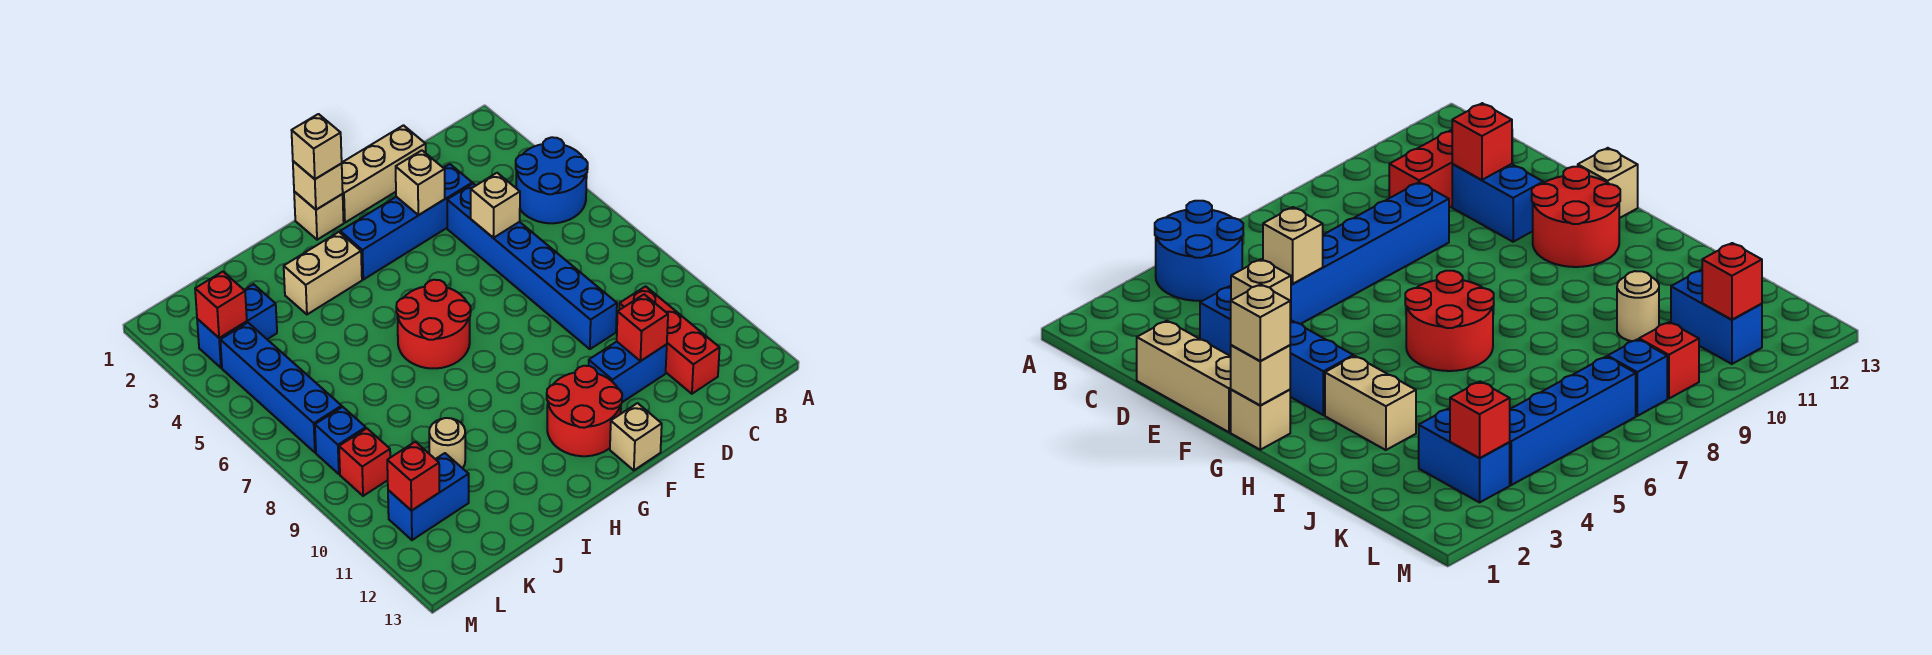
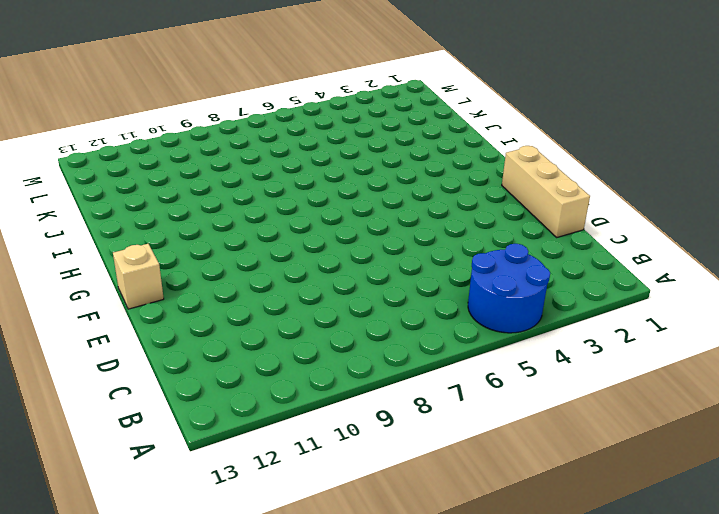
none -> red brick C10:C12 level 1
none -> blue brick D3:G3 level 1
none -> blue brick D4:D9 level 1

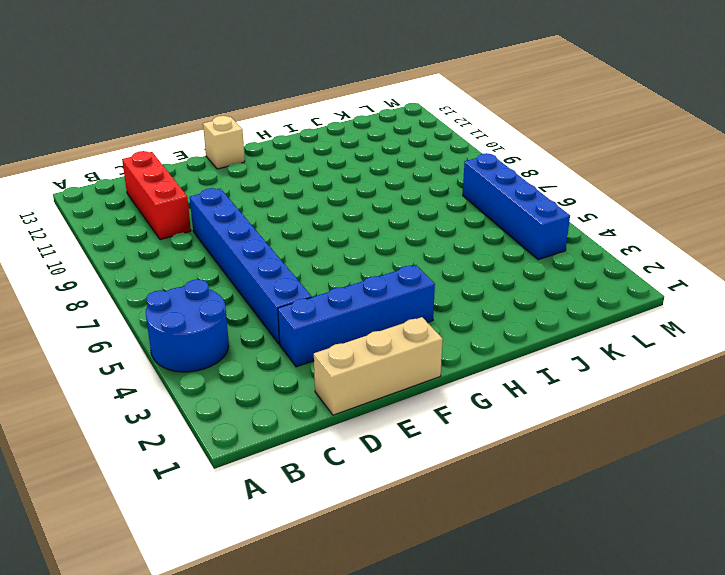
none -> blue brick D11:E11 level 1
none -> red round brick F11:G12 level 1
none -> tan brick G1 level 1

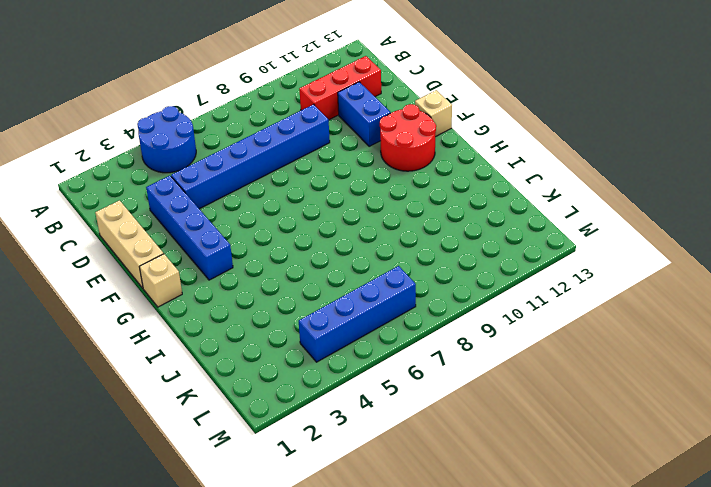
none -> red round brick G6:H7 level 1
none -> tan brick H3:I3 level 1
none -> tan round brick J10 level 1

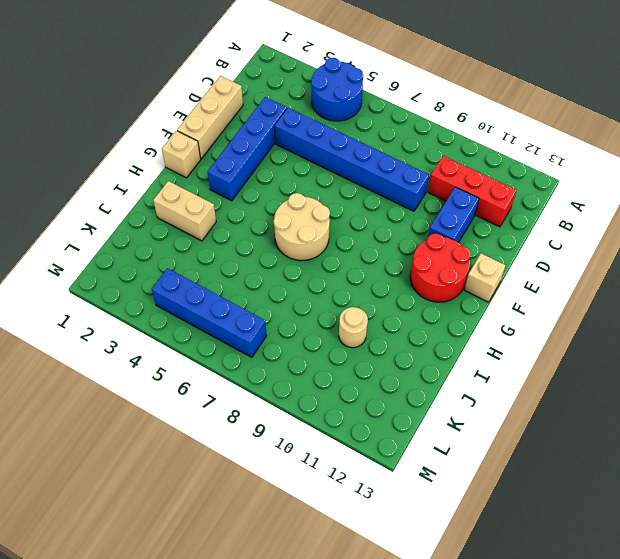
tan round brick G6:H7 level 1 -> red round brick G6:H7 level 1
tan brick I2:I3 level 1 -> tan brick H3:I3 level 1
none -> blue brick K3:L3 level 1
none -> blue brick K11:L11 level 1
none -> blue brick L8 level 1

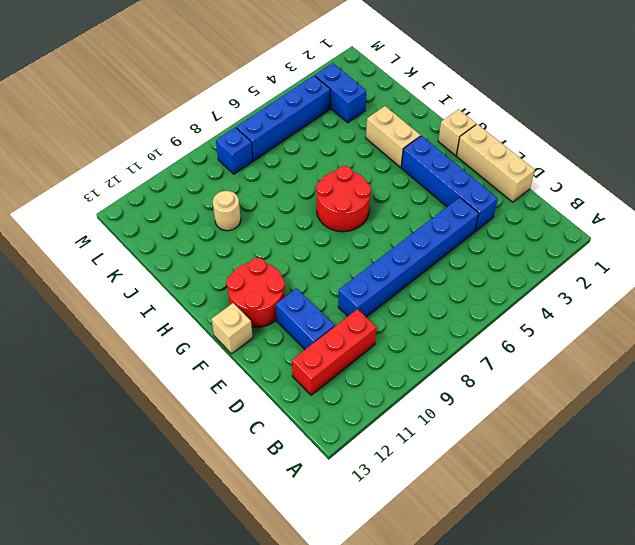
none -> blue round brick A4:B5 level 1
none -> blue brick K11:L11 level 1
none -> red brick L9 level 1

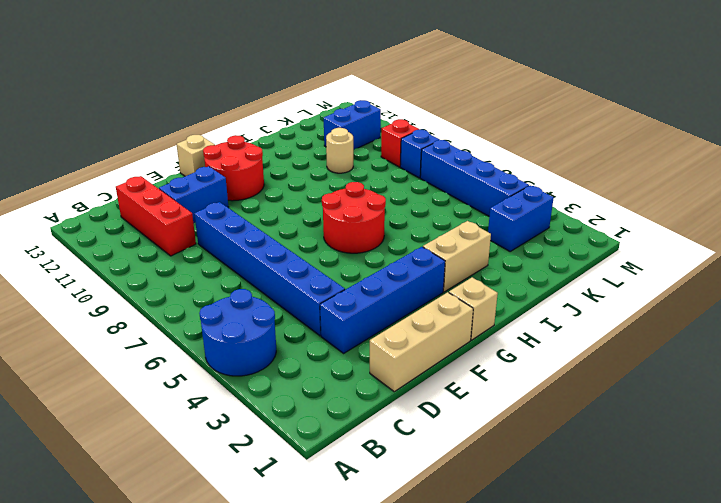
none -> tan brick D5 level 2
none -> red brick D11 level 2
none -> tan brick E3 level 2

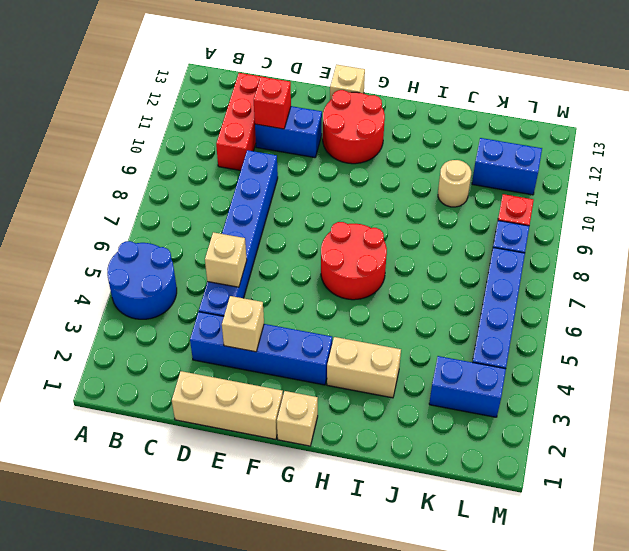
none -> tan brick G1 level 2
none -> red brick L3 level 2
none -> red brick L11 level 2

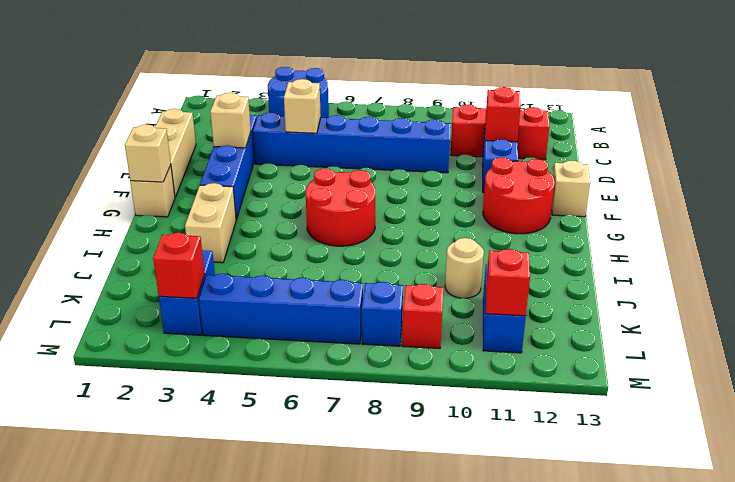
none -> tan brick G1 level 3

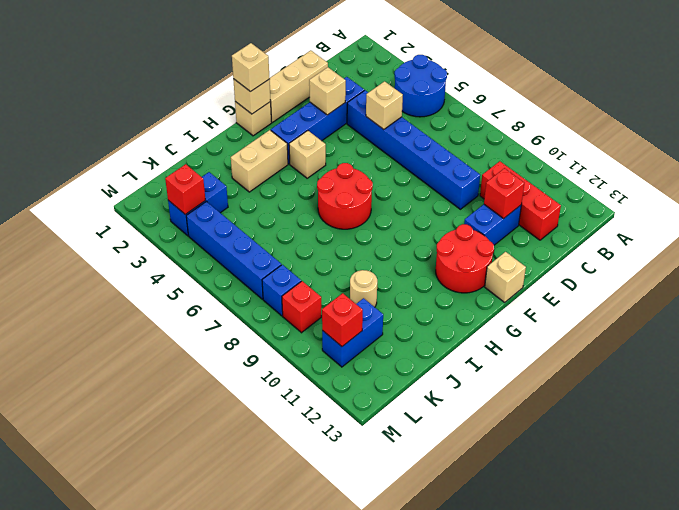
tan brick G4 level 1 -> none

